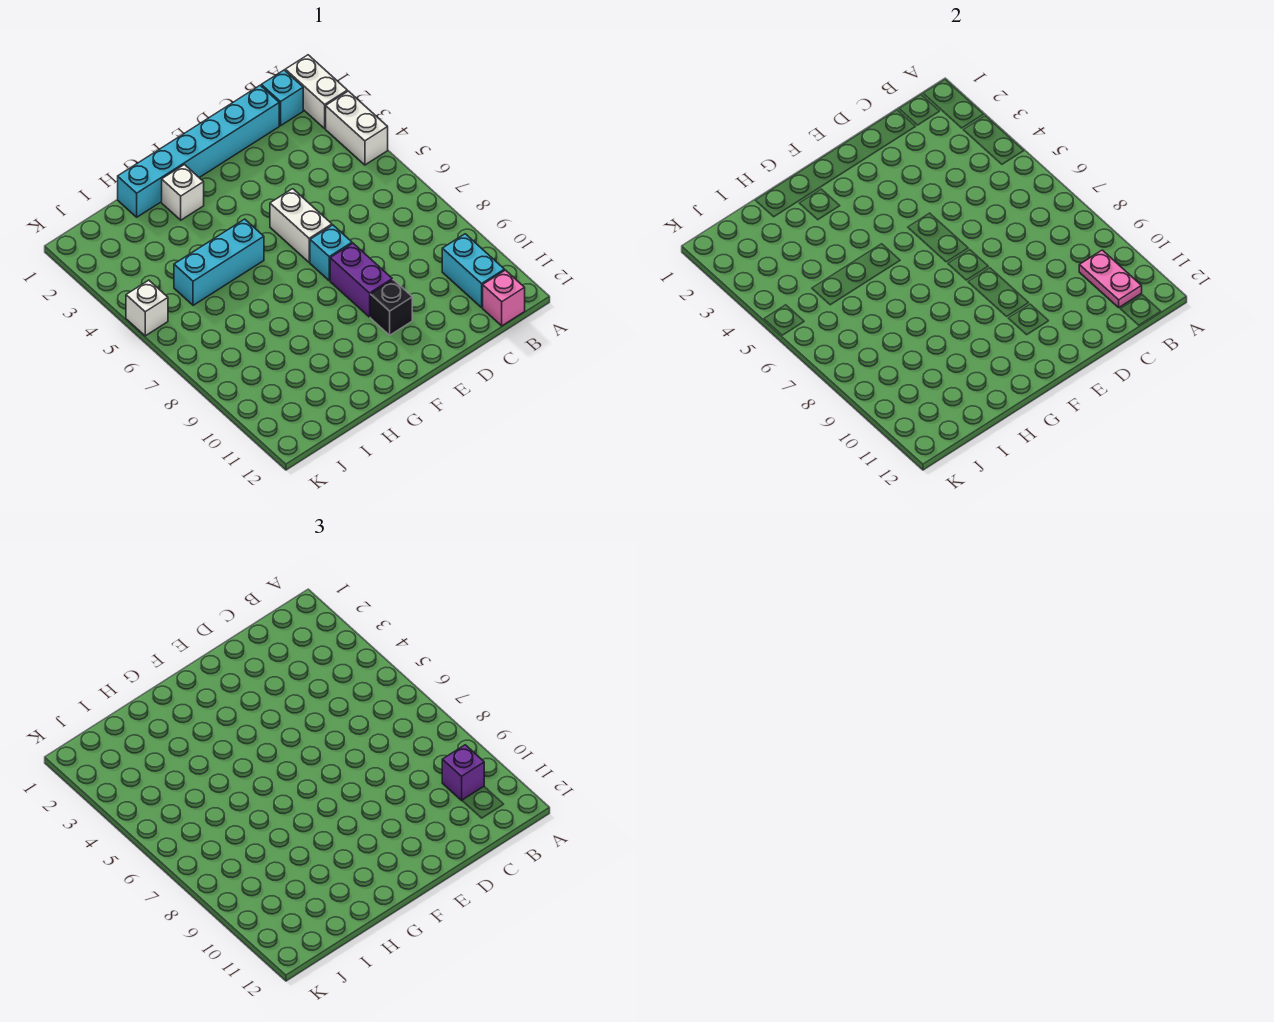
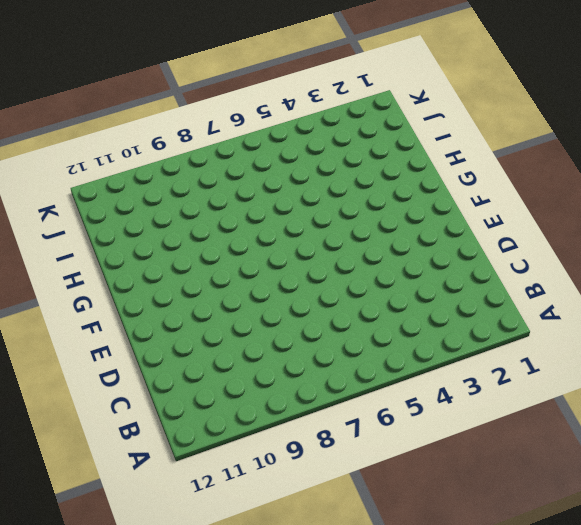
none -> white brick A1:A2 level 1
none -> white brick A3:A4 level 1
none -> cyan brick B1 level 1

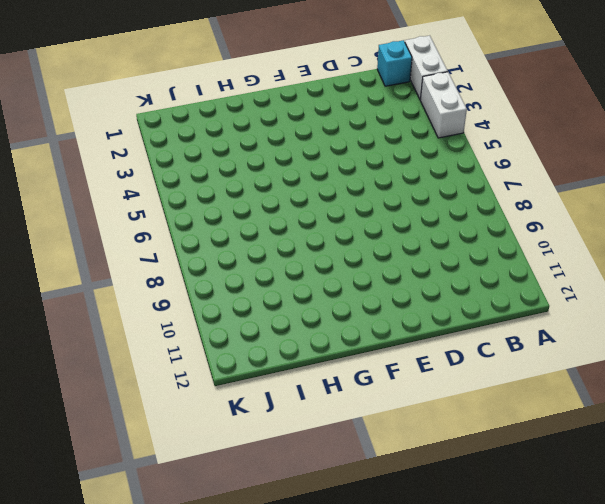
none -> cyan brick B10:B11 level 1
none -> pink brick B12 level 1
none -> cyan brick C1:H1 level 1

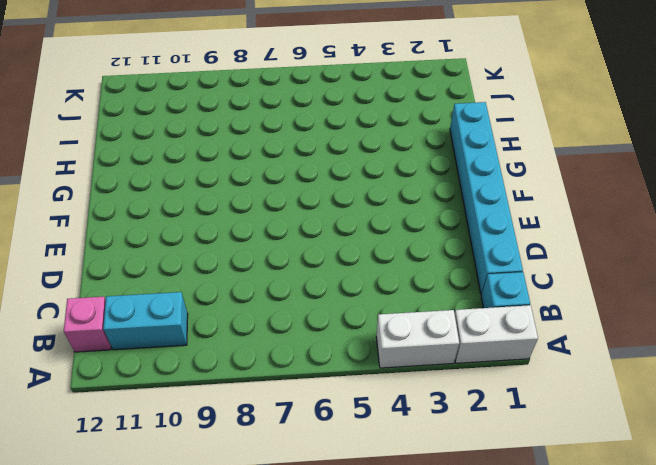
none -> white brick E5:E6 level 1
none -> cyan brick E7 level 1
none -> purple brick E8:E9 level 1

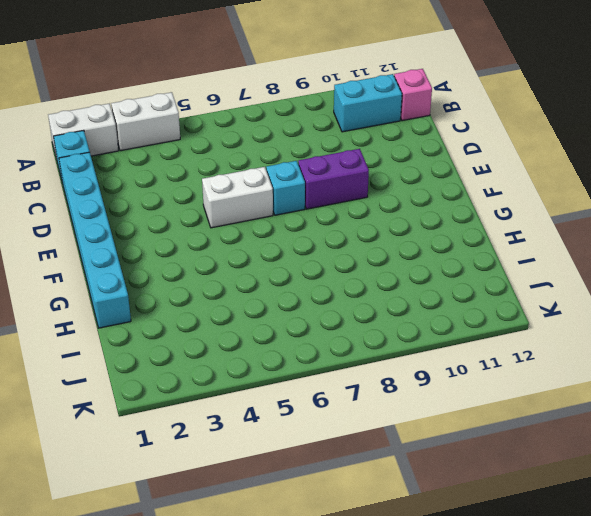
none -> black brick E10 level 1
none -> white brick G2 level 1
none -> cyan brick G5:I5 level 1

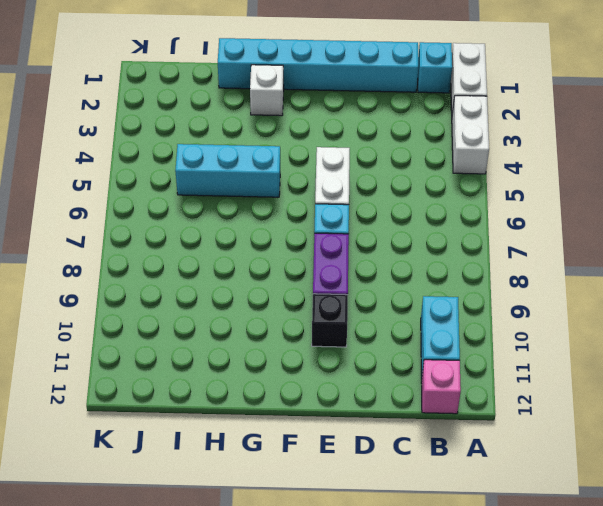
none -> white brick K5 level 1
none -> pink plate B10:B11 level 2
none -> purple brick B10 level 3

